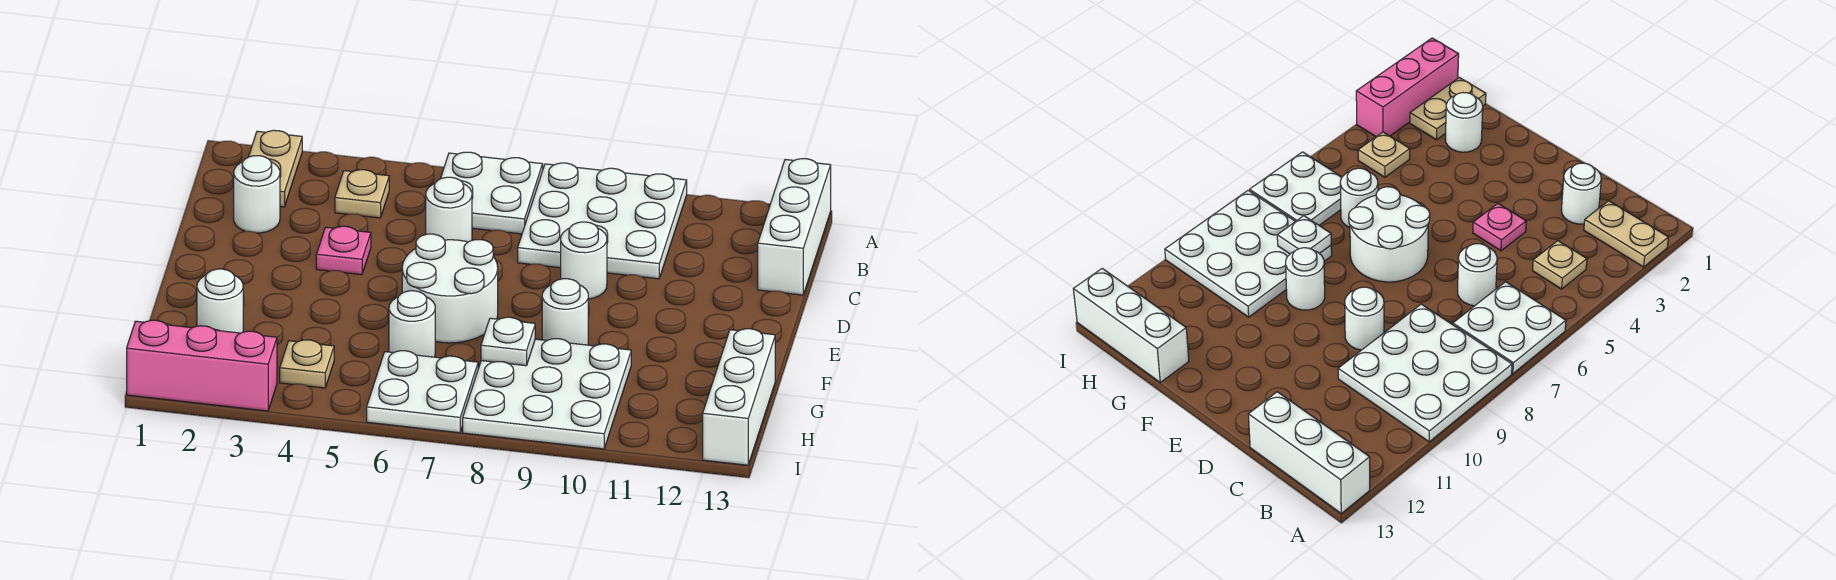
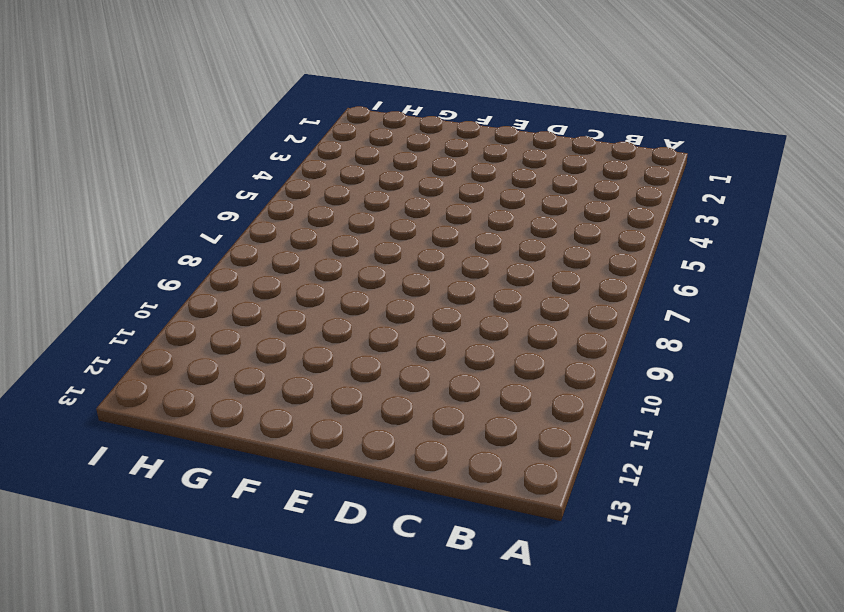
none -> tan plate A2:B2 level 1
none -> white plate A6:B7 level 1
none -> white plate A8:C10 level 1

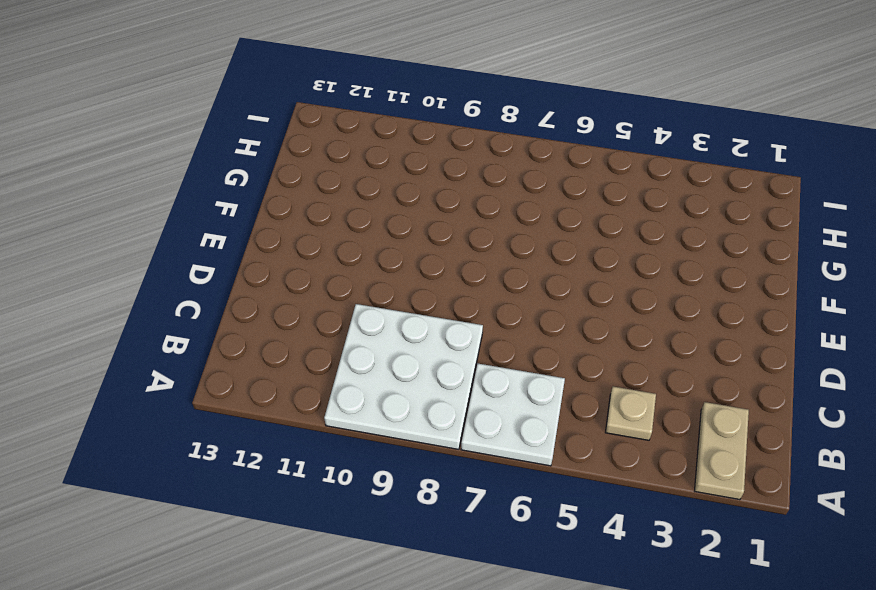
none -> white brick A13:C13 level 1
none -> white round brick C2 level 1
none -> white round brick C6 level 1

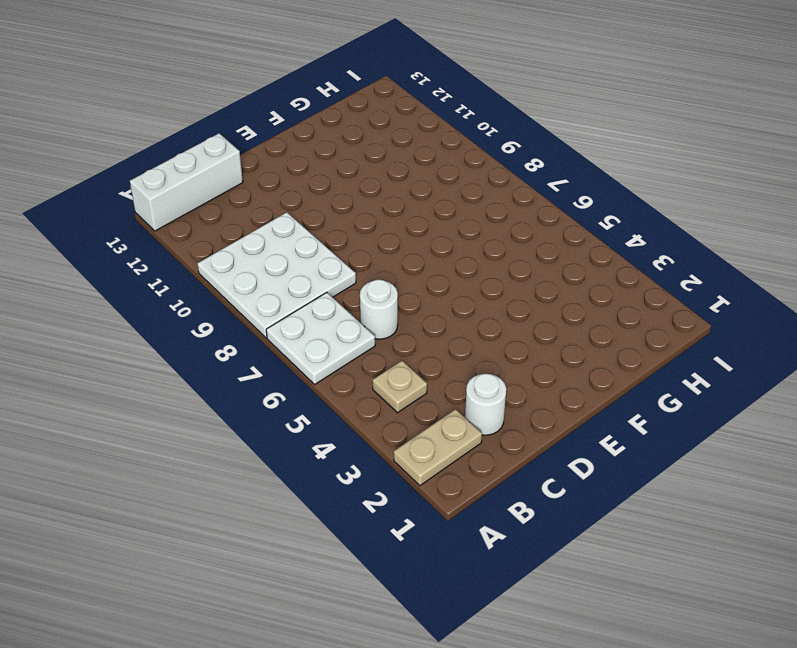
none -> pink plate D4 level 1
none -> white round brick D9 level 1
none -> white round brick E6:F7 level 1

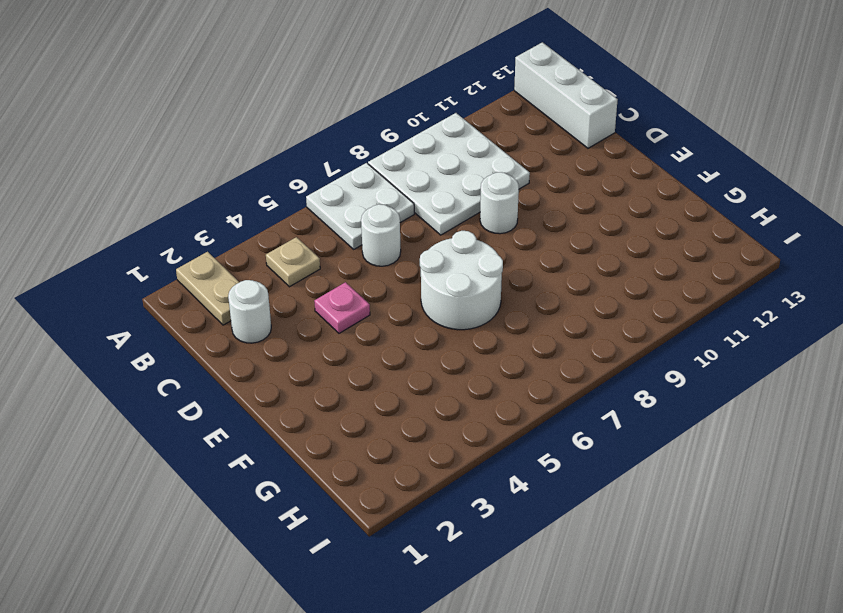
none -> white round brick F9 level 1
none -> white round brick G2 level 1
none -> white round brick G6 level 1

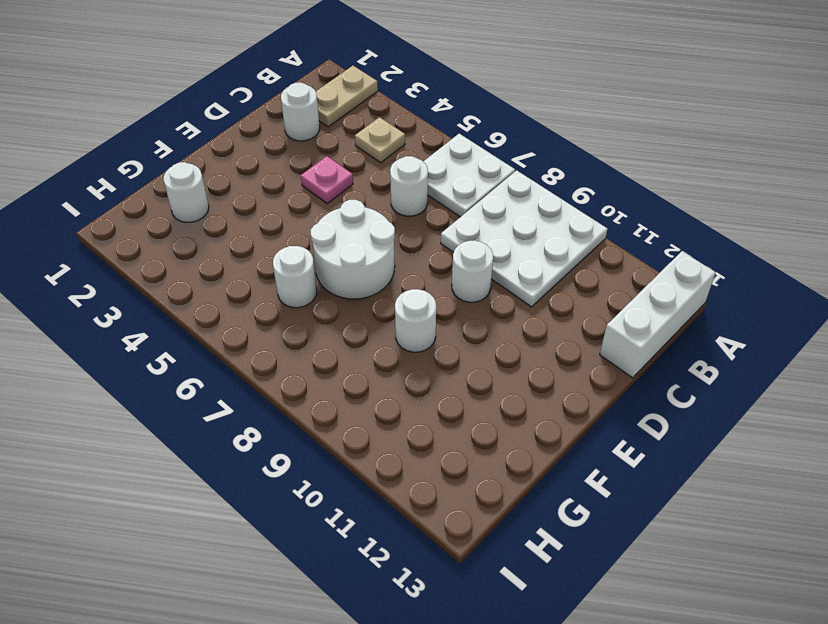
none -> white plate G8:I10 level 1
none -> white brick G13:I13 level 1
none -> tan plate H1:H2 level 1

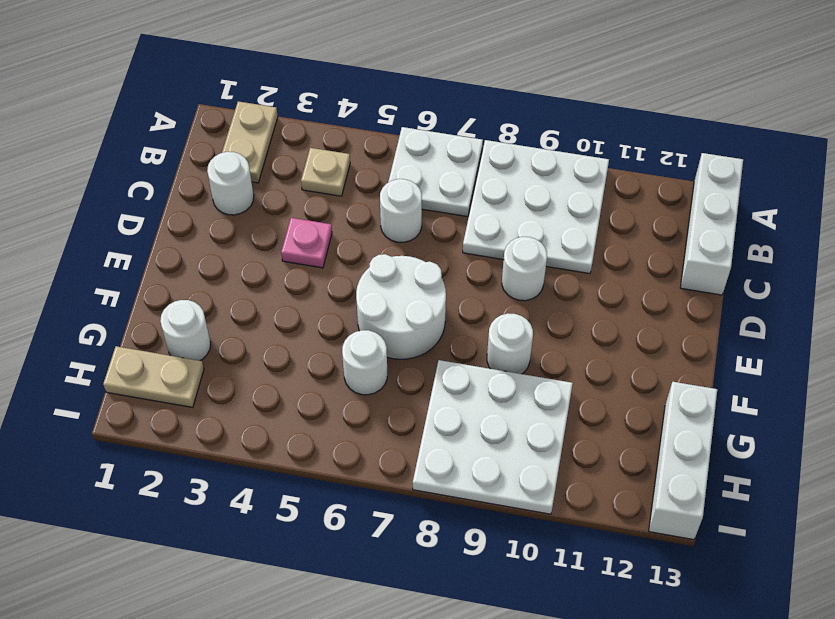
none -> tan plate H4 level 1
none -> white plate H6:I7 level 1
none -> pink brick I1:I3 level 1

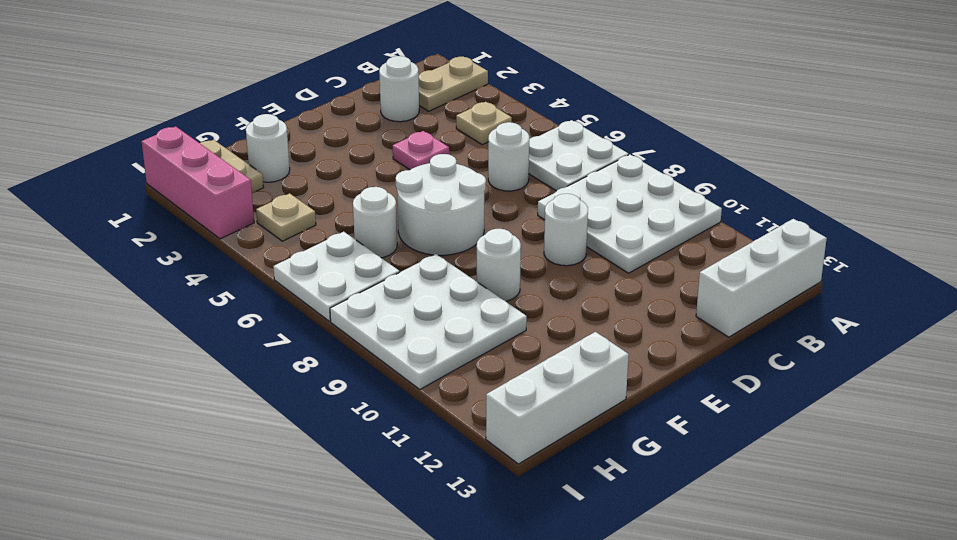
none -> white plate G8 level 2

